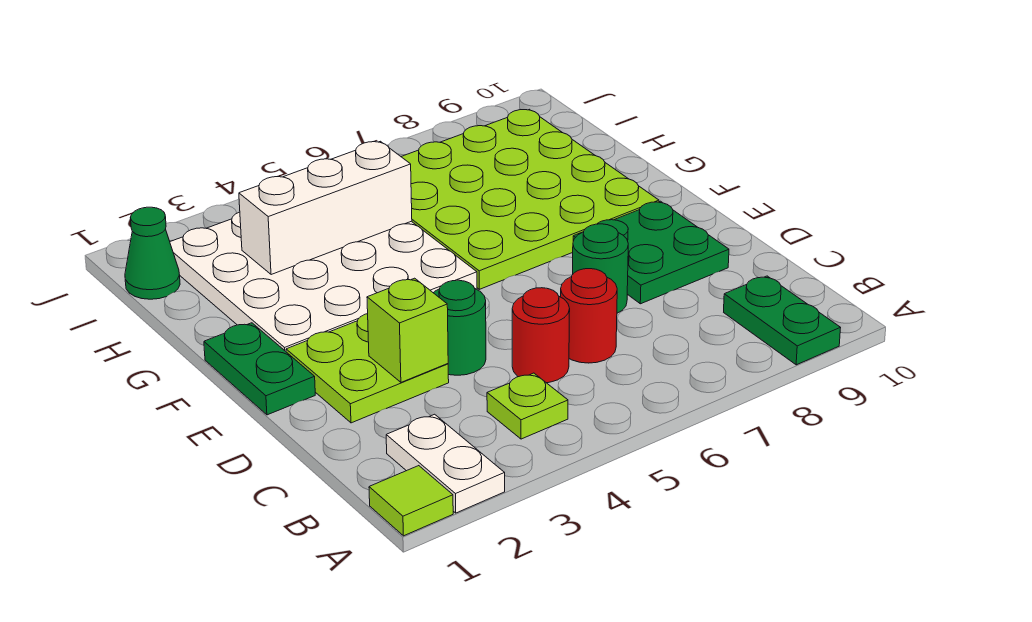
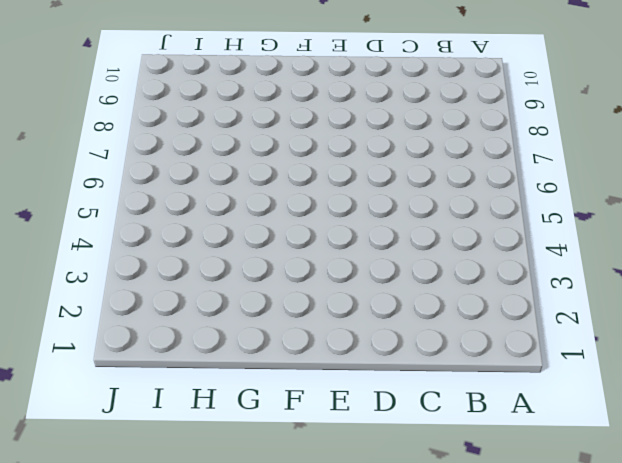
none -> lime tile A1 level 1
none -> white plate A2:B2 level 1
none -> green plate A9:B9 level 1

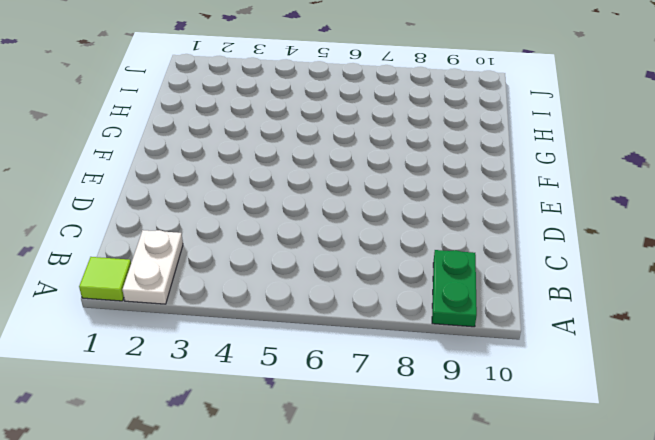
none -> lime plate B4 level 1
none -> red round brick C5 level 1
none -> red round brick C6 level 1

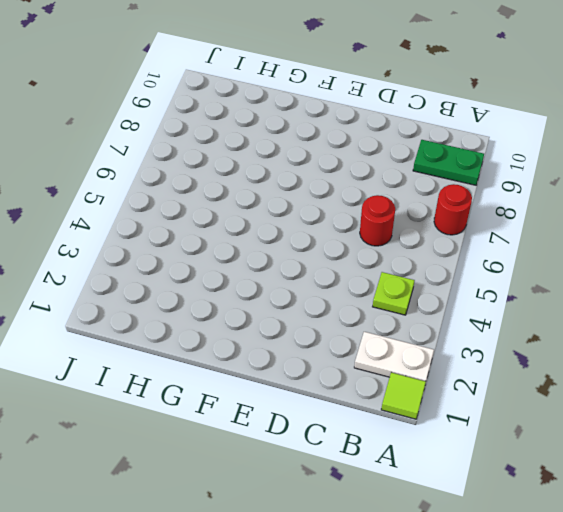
red round brick A7 level 1 -> red round brick C5 level 1
none -> lime plate D2:E3 level 1
none -> green round brick D4 level 1
none -> green round brick D7 level 1

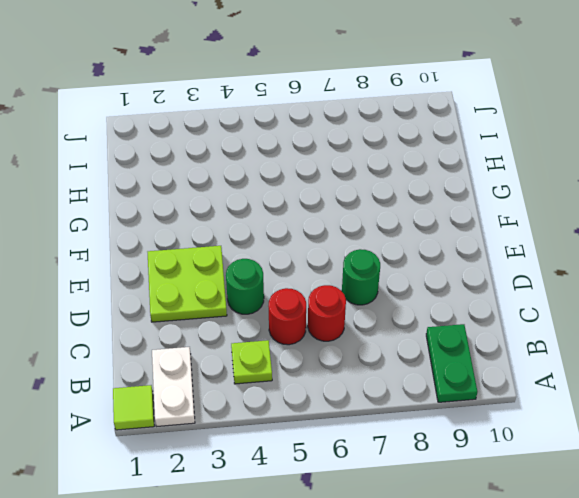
none -> green plate D8:E9 level 1
none -> green plate E1:F1 level 1
none -> white plate F2:I5 level 1

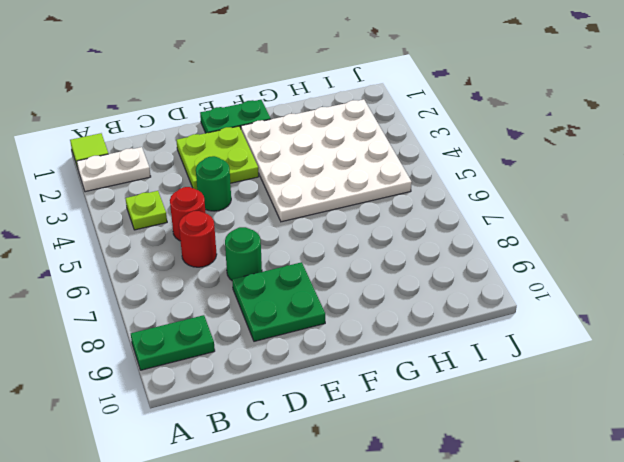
none -> lime plate F6:I9 level 1
none -> green cone I1 level 1
none -> lime brick D3 level 2

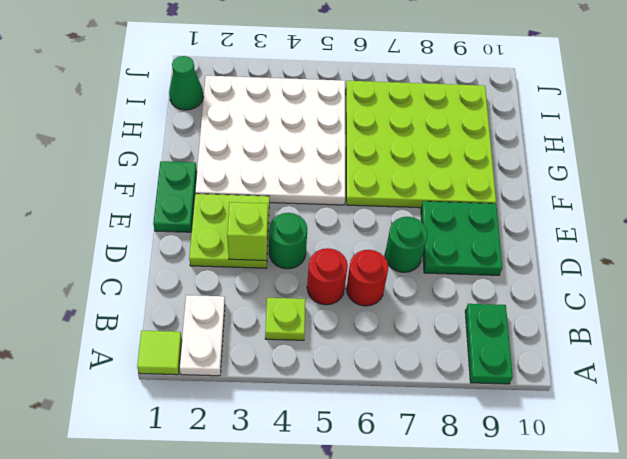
none -> white brick H3:H5 level 2

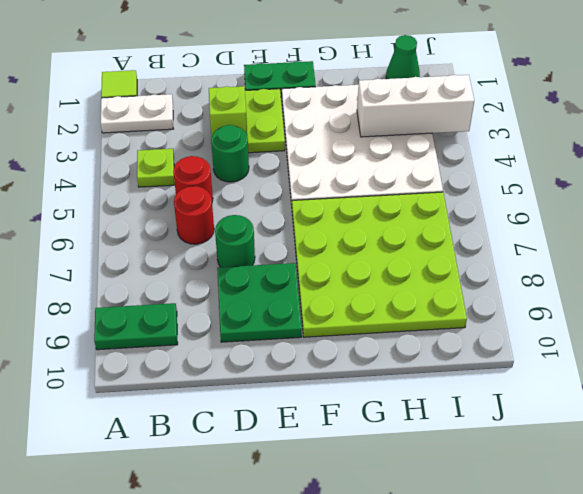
white brick H3:J3 level 2 -> white brick H3:H5 level 2

